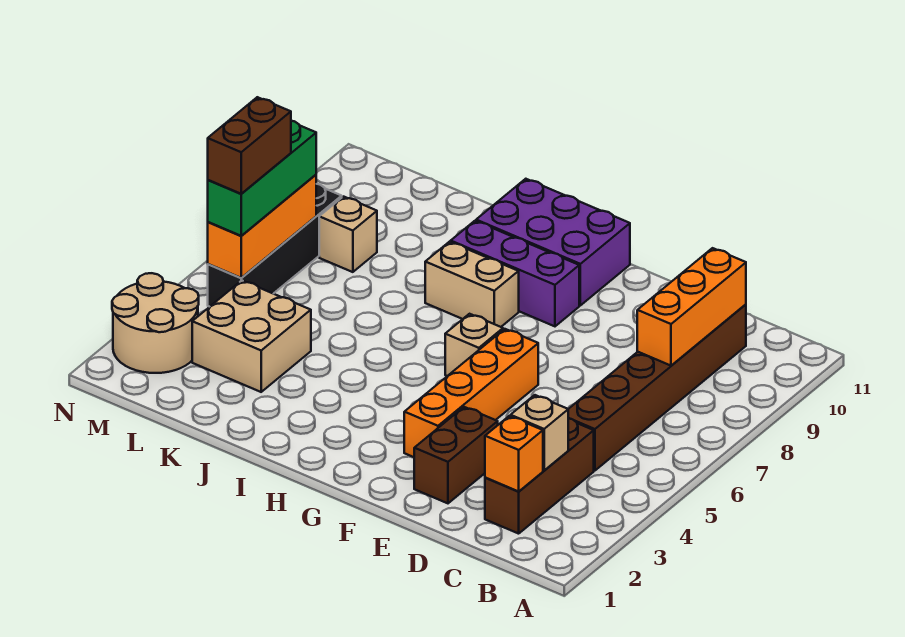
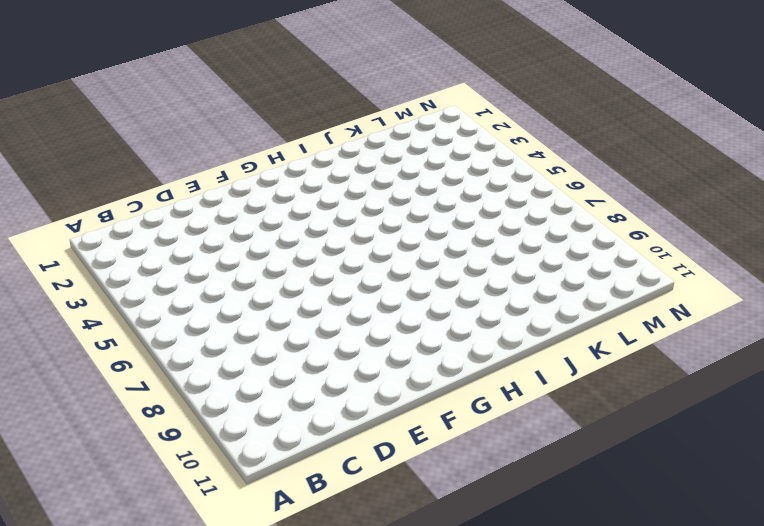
none -> brown brick C2:C4 level 1
none -> brown brick C5:C10 level 1
none -> brown brick E2:E3 level 1

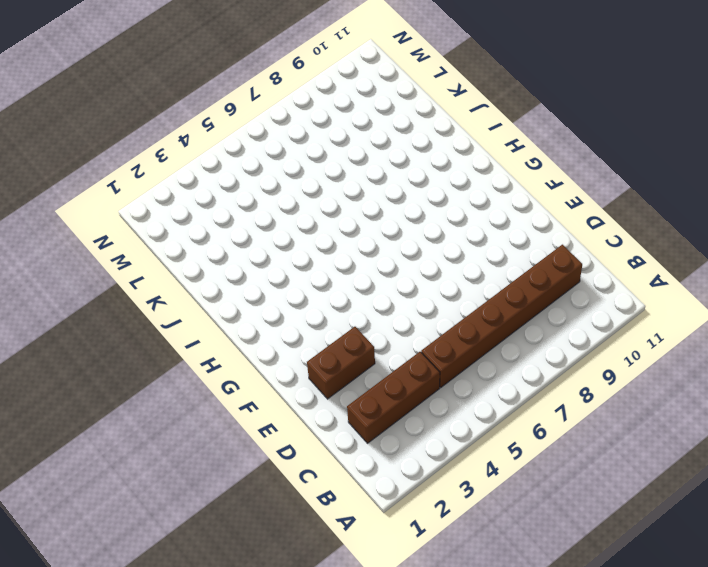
none -> orange brick F3:F6 level 1
none -> tan brick G6 level 1
none -> purple brick G9:I9 level 1

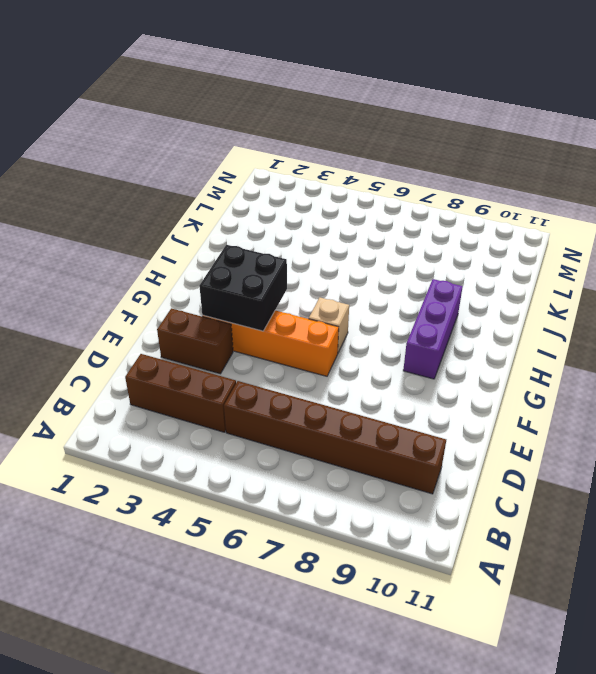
black brick F3:G4 level 2 -> none
none -> purple brick G10:I11 level 1
none -> tan brick H8:I8 level 1
none -> tan brick K3:L4 level 1

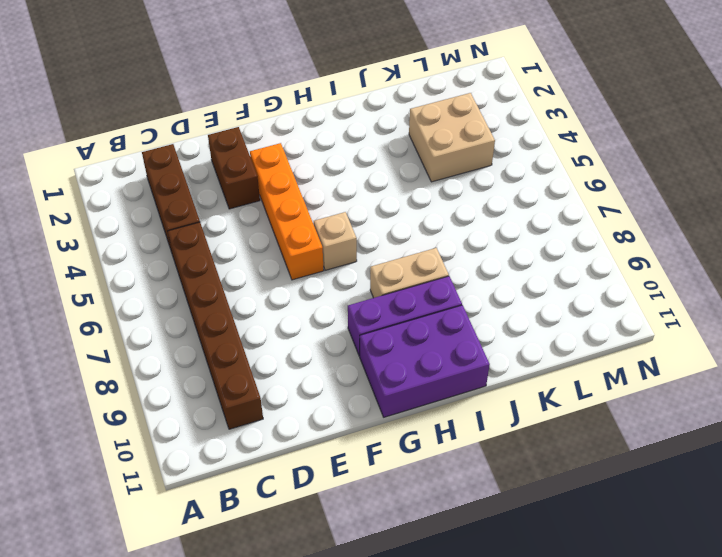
none -> tan brick L8 level 1
none -> tan round brick M2:N3 level 1
none -> black brick M5:M8 level 1

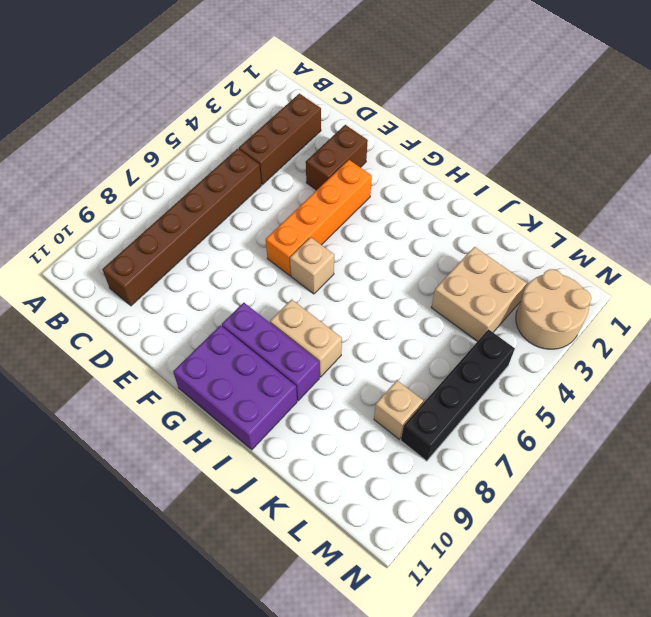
none -> orange brick C2 level 2
none -> tan brick C3 level 2
none -> orange brick C8:C10 level 2

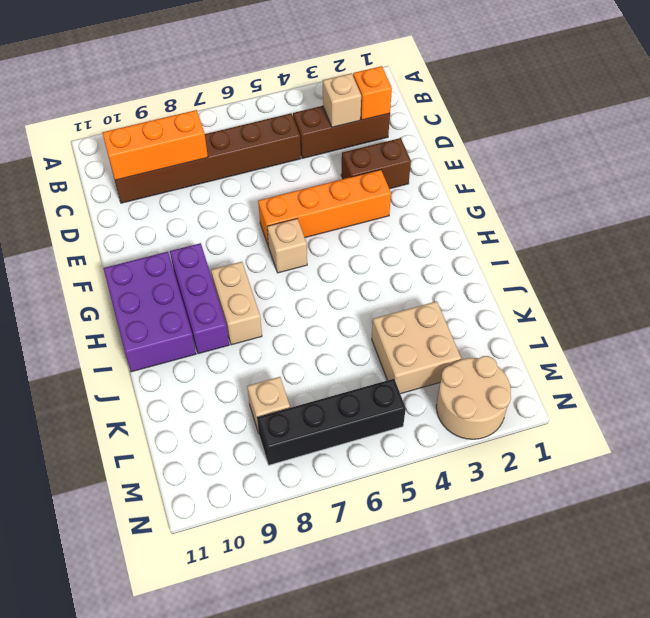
none -> orange brick M5:M7 level 2
none -> green brick M5:M7 level 3
none -> brown brick M5:M6 level 4

